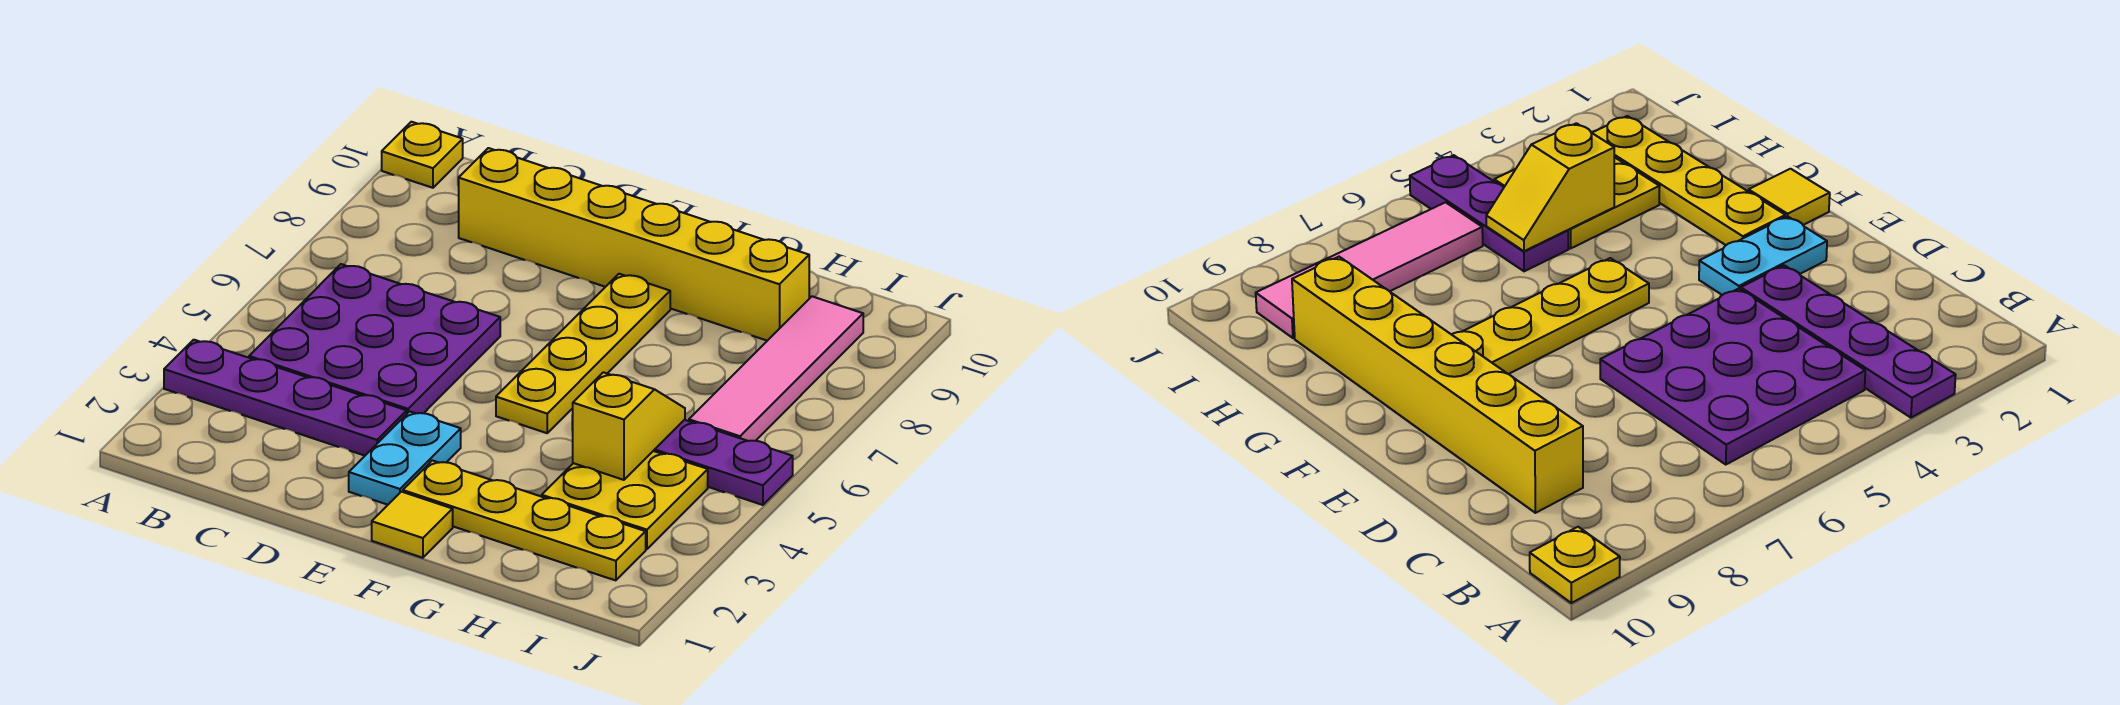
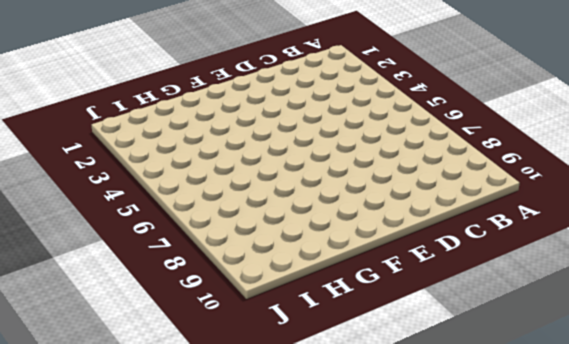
none -> purple plate A3:D3 level 1
none -> yellow plate A10 level 1
none -> purple plate B4:D6 level 1

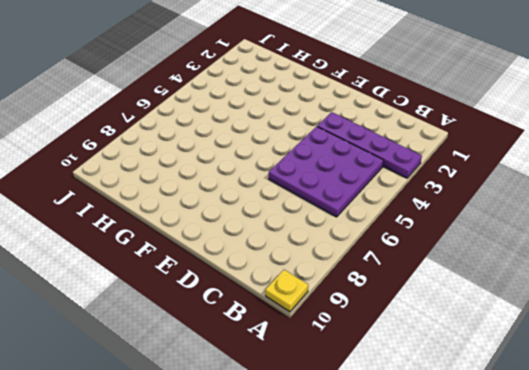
none -> yellow brick C9:H9 level 1
none -> cyan plate E2:E3 level 1
none -> yellow tile F1 level 1

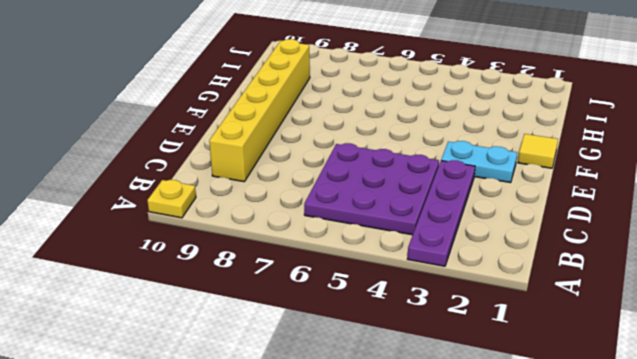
none -> yellow plate F2:I2 level 1
none -> yellow plate F5:F8 level 1
none -> yellow plate H3:I4 level 1

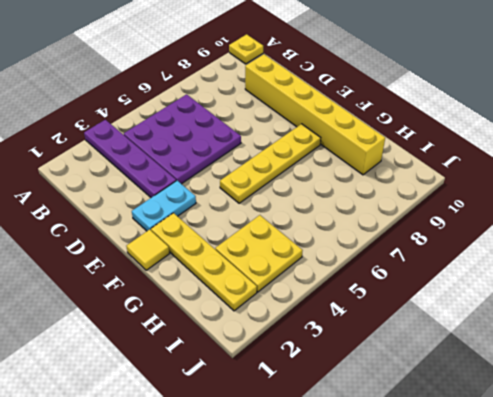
none -> purple plate H5:J5 level 1
none -> pink tile I6:I9 level 1
none -> yellow slope H4:H5 level 2 top 4

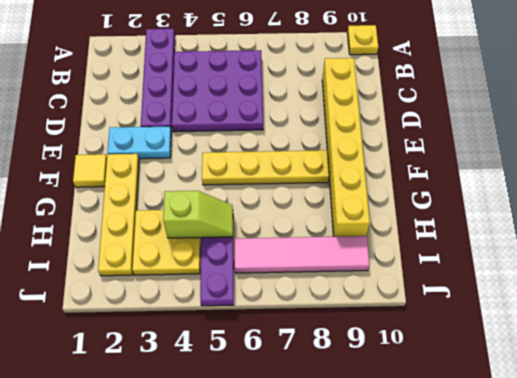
lime slope H4:H5 level 2 top 4 -> yellow slope H4:H5 level 2 top 4

